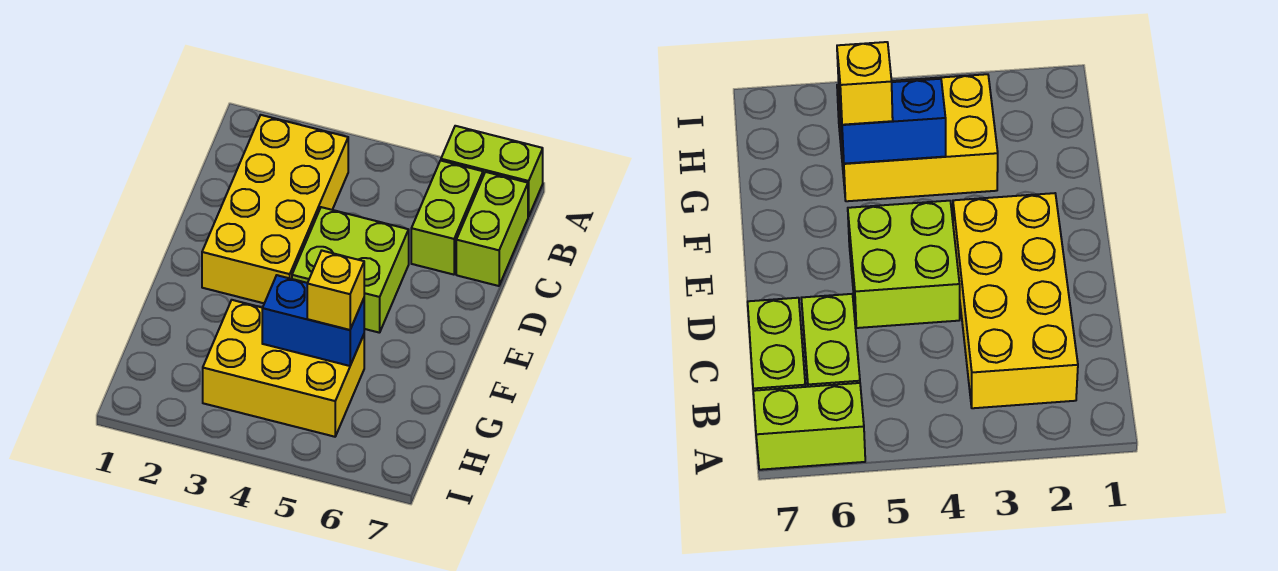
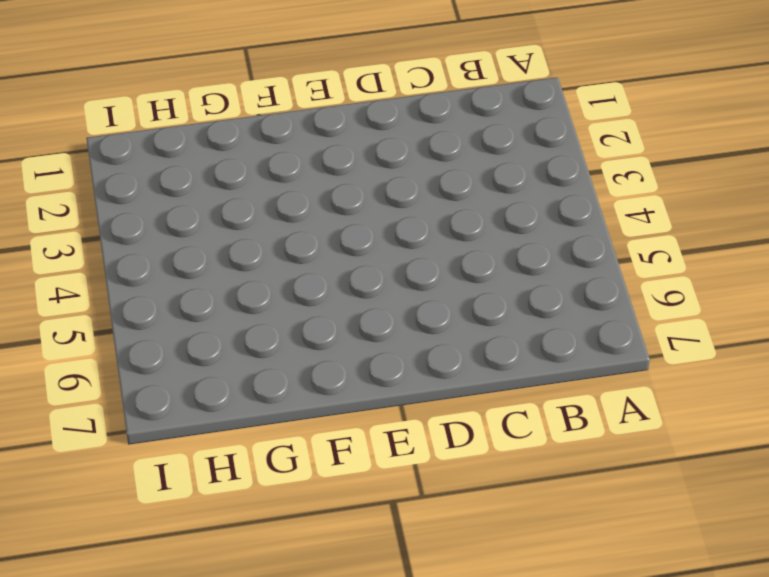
none -> lime brick A6:A7 level 1
none -> yellow brick B2:E3 level 1

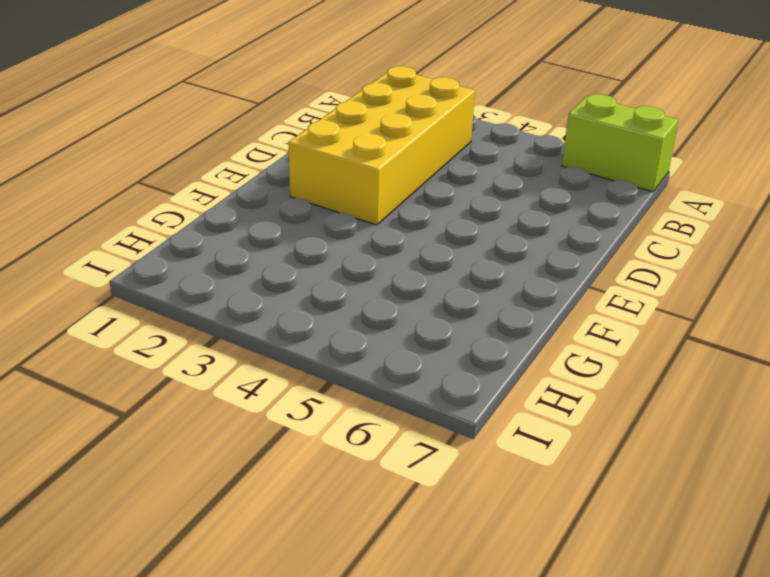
none -> lime brick B6:C6 level 1
none -> lime brick B7:C7 level 1

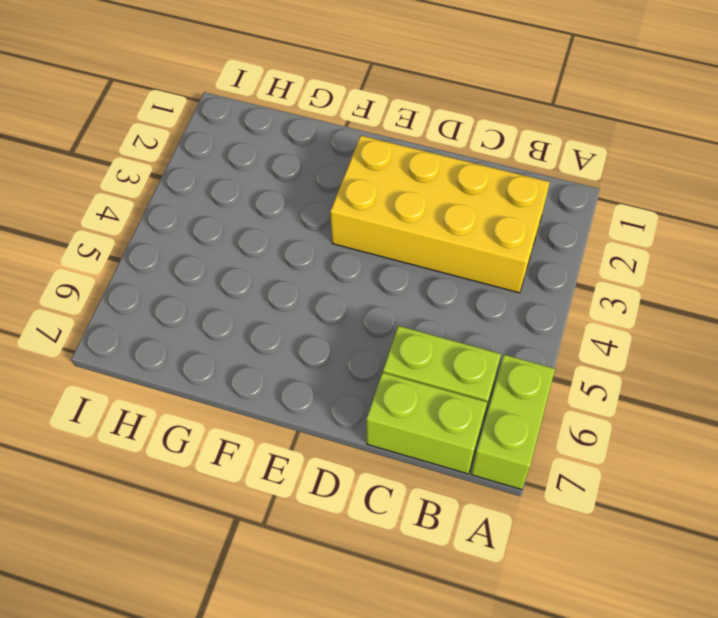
none -> lime brick D4:E5 level 1
none -> yellow brick G3:H5 level 1

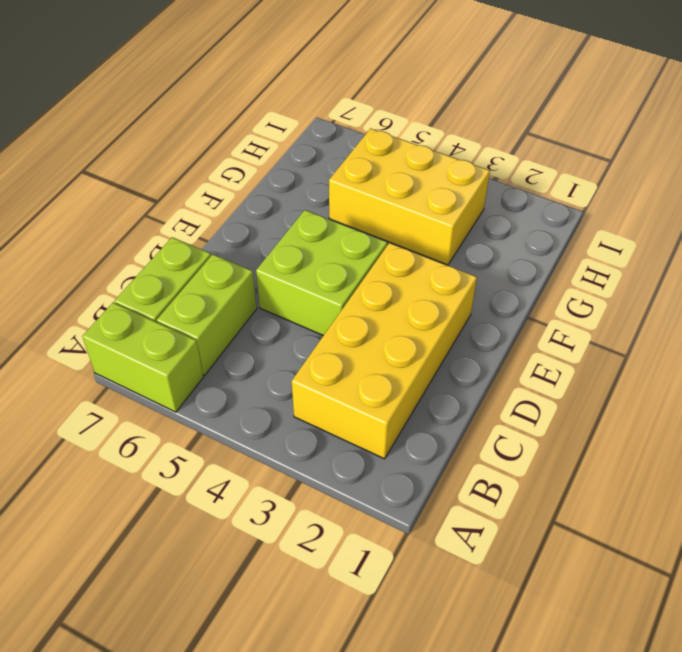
none -> blue brick G4:G5 level 2
none -> yellow brick G5 level 3

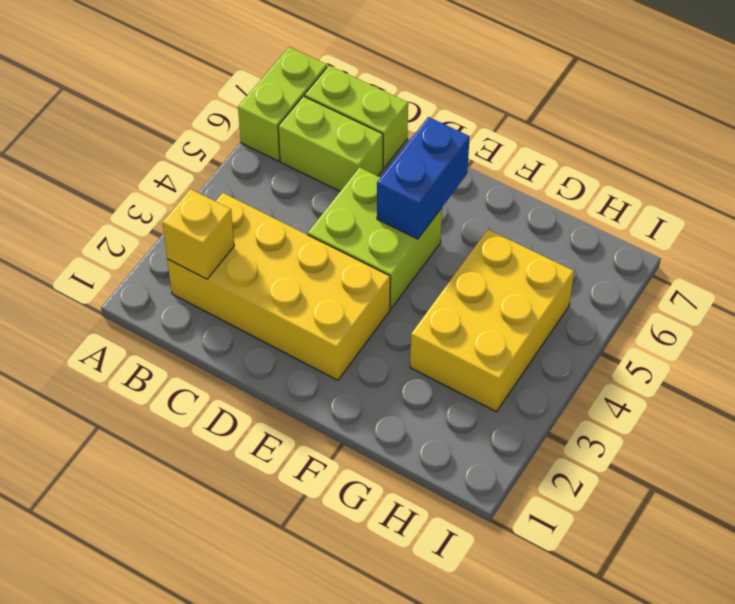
yellow brick B2 level 2 -> yellow brick G5 level 3
blue brick E5:E6 level 2 -> blue brick G4:G5 level 2

